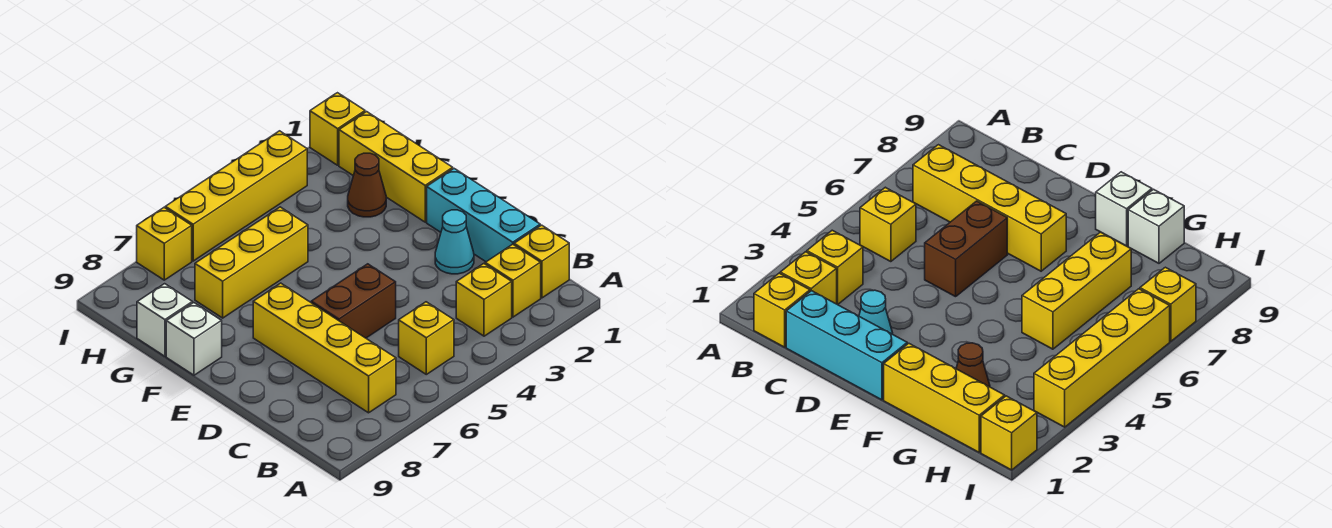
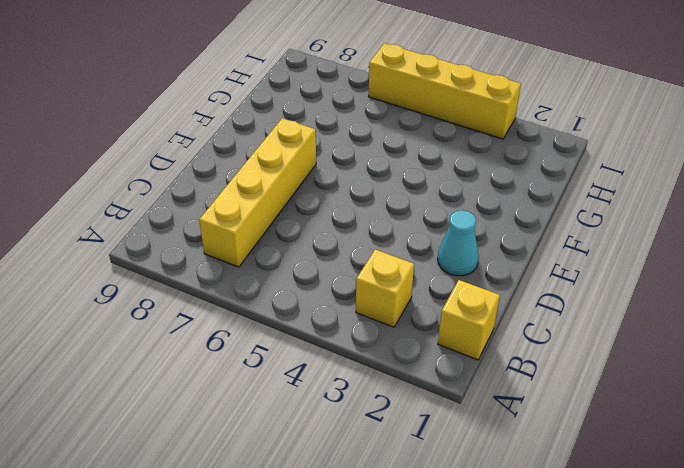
none -> yellow brick B2 level 1
none -> yellow brick B5 level 1
none -> cyan brick C1:E1 level 1

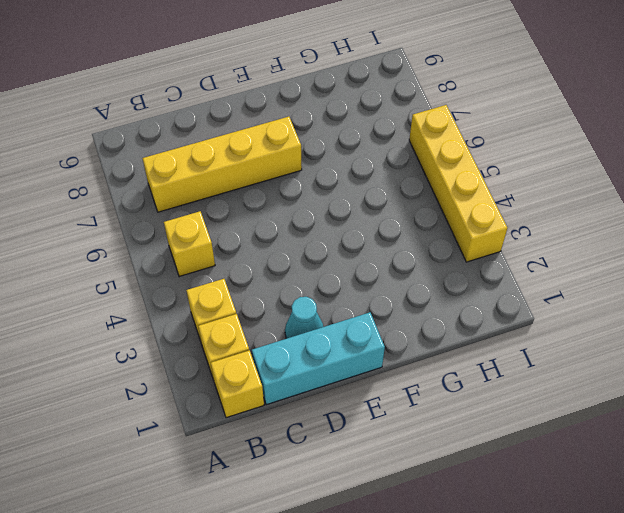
none -> brown brick D5:D6 level 1
none -> yellow brick F1:H1 level 1
none -> white brick F9 level 1

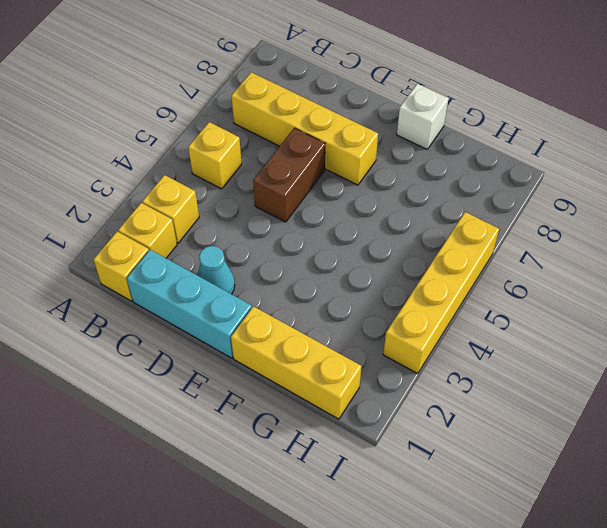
none -> brown cone G2 level 1
none -> yellow brick G5:G7 level 1
none -> white brick G9 level 1

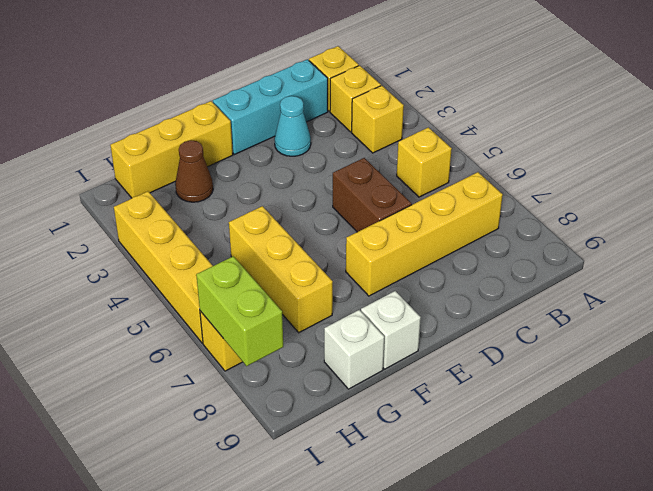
lime brick I7:I8 level 2 -> none
none -> yellow brick I1 level 1

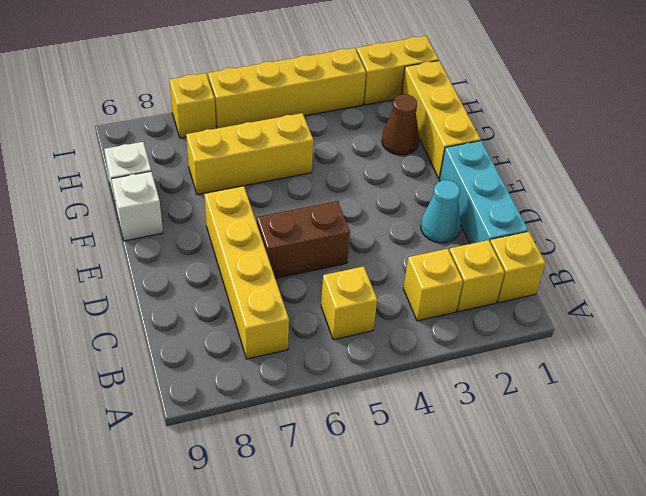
yellow brick I1:I2 level 1 -> yellow brick I1 level 1

